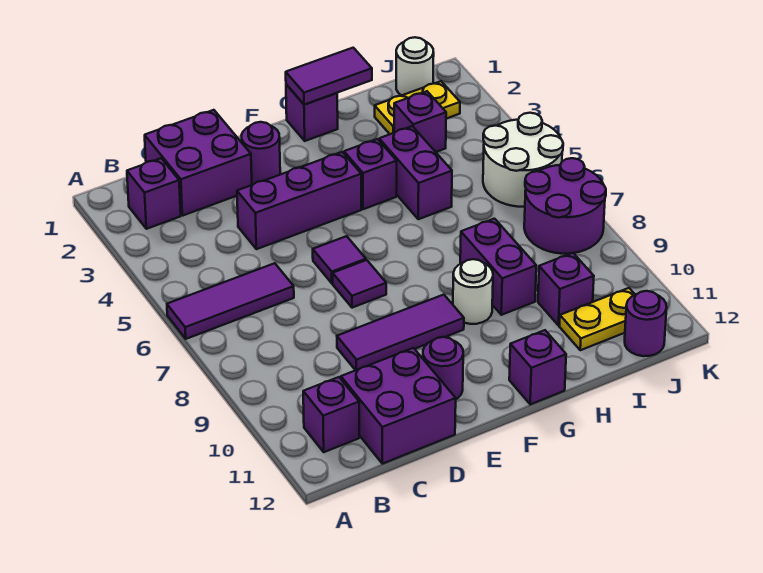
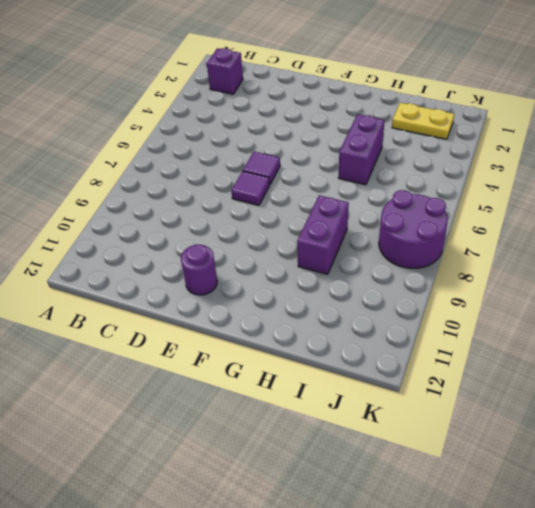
none -> purple tile A6:C6 level 1
none -> purple brick B11 level 1
none -> purple brick C1:D2 level 1

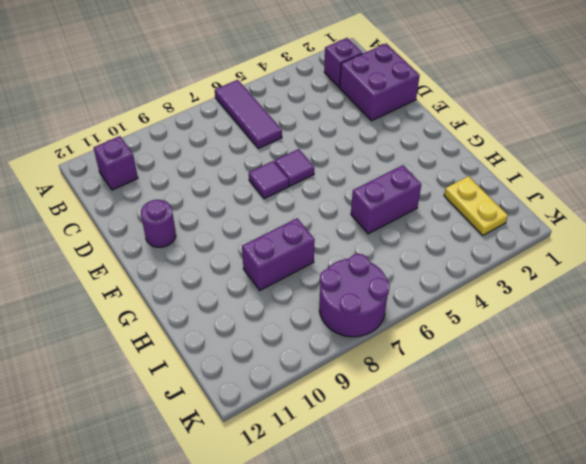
none -> purple brick C11:D12 level 1
none -> purple brick D4:F4 level 1
none -> purple tile D9:F9 level 1

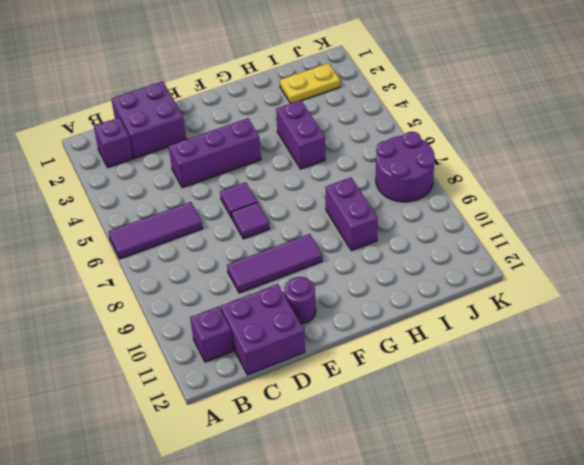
none -> purple round brick E2 level 1
none -> purple brick G1 level 1
none -> purple brick G4 level 1

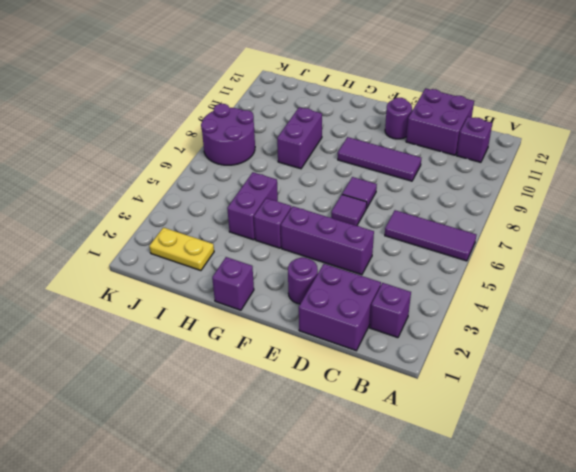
none -> white round brick G9 level 1
none -> purple brick G12 level 1
none -> purple brick I3 level 1

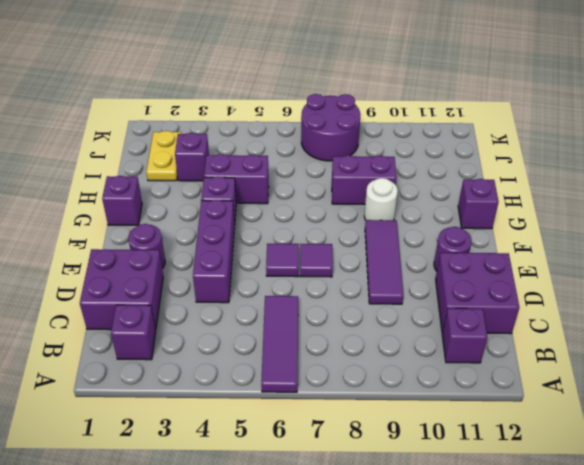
none -> purple brick I10 level 1
none -> yellow plate I11:J11 level 1
none -> white round brick J1 level 1

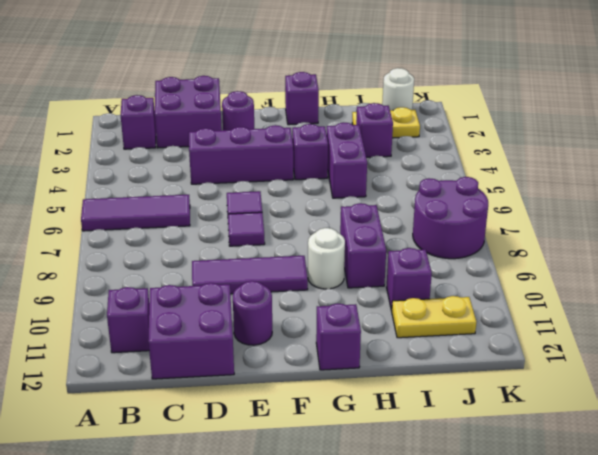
none -> white round brick J5:K6 level 1
none -> purple round brick J12 level 1
none -> purple tile G1:H1 level 2

